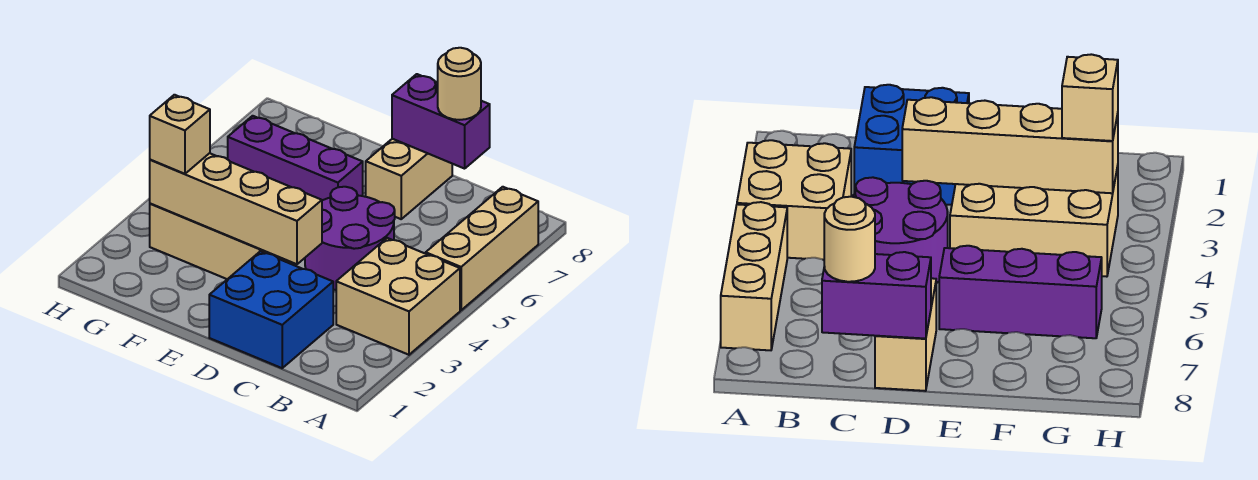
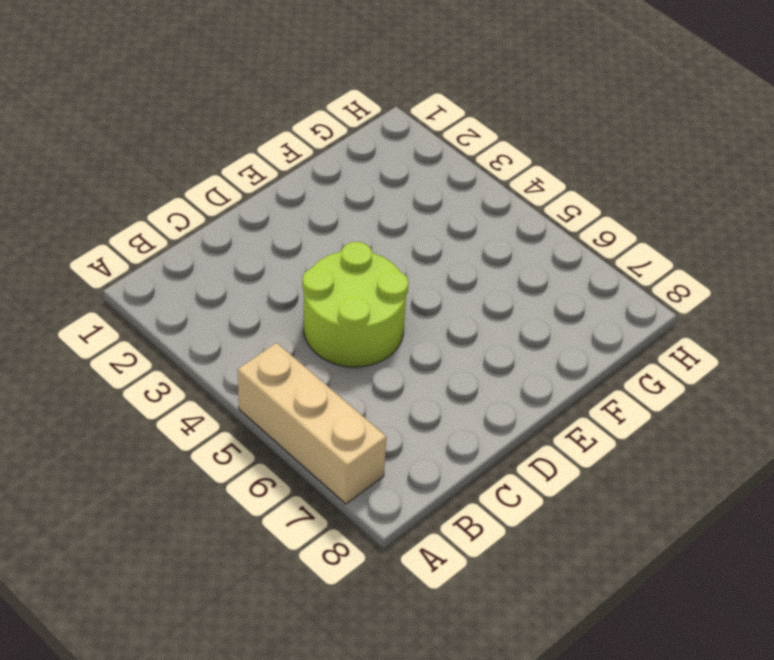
lime round brick C4:D5 level 1 -> purple round brick C4:D5 level 1
none -> tan brick A3:B4 level 1
none -> blue brick C1:D2 level 1

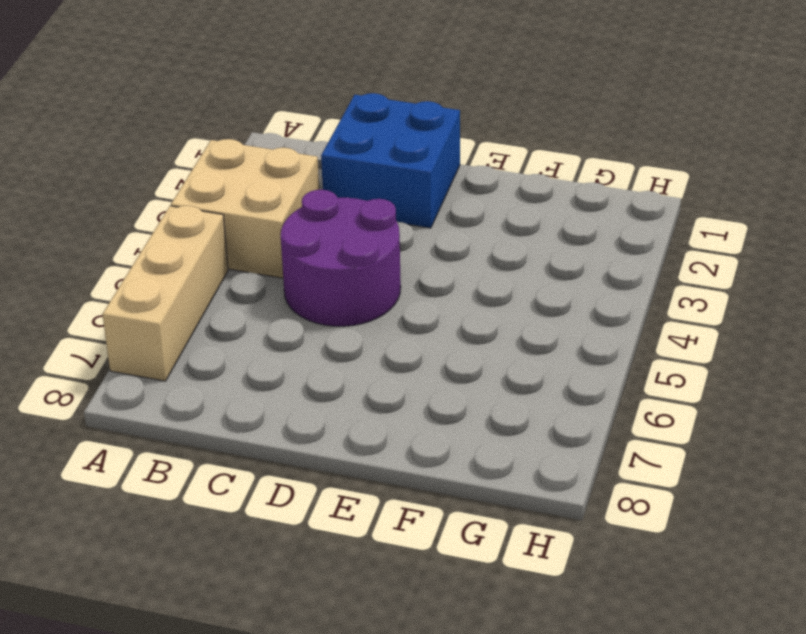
none -> tan brick D7:D8 level 1
none -> tan brick E3:G4 level 1

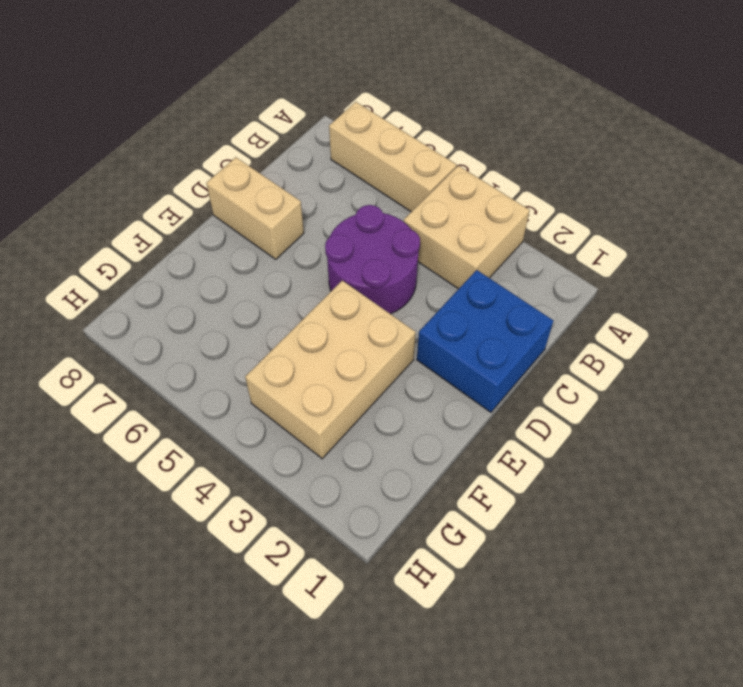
none -> purple brick E6:G6 level 1
none -> purple brick C8:D8 level 2

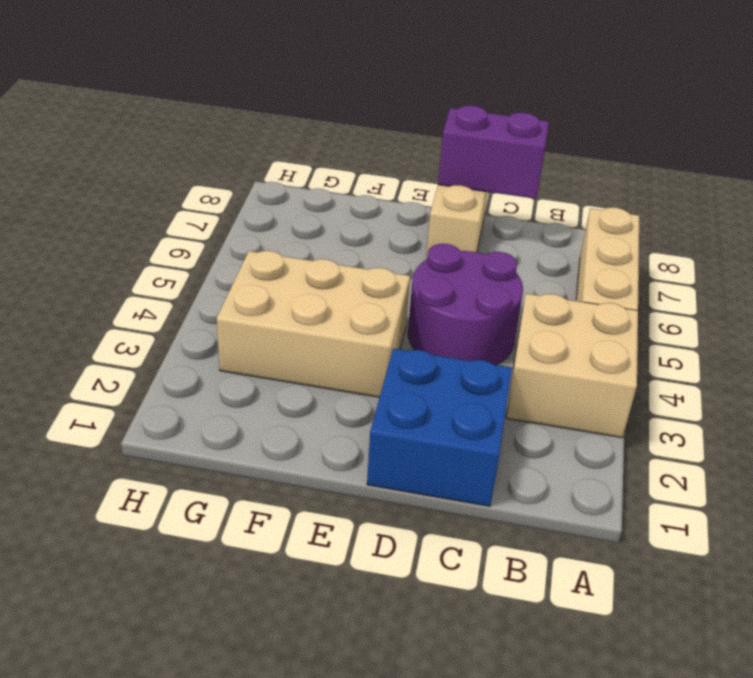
none -> purple brick E6:G6 level 1
none -> tan brick D3:G3 level 2

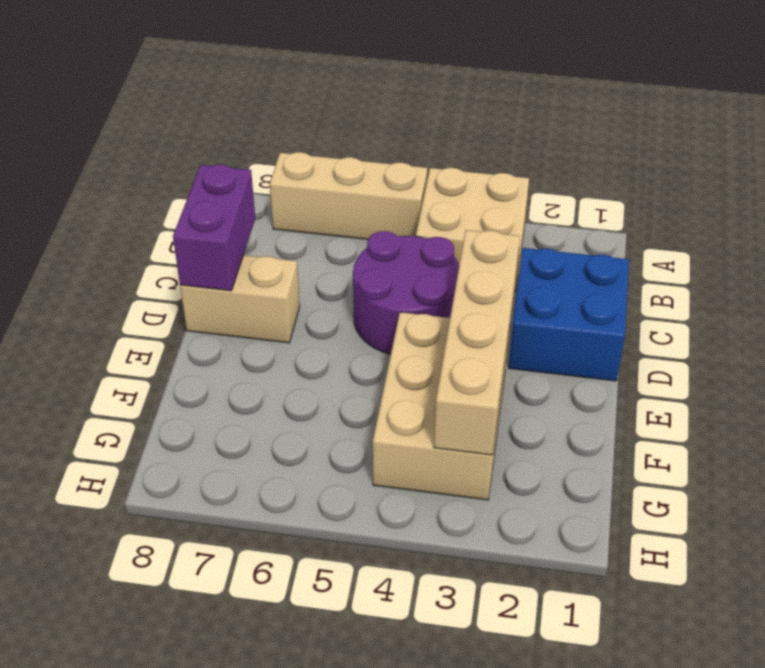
none -> purple brick E6:G6 level 1
none -> tan round brick C8 level 3

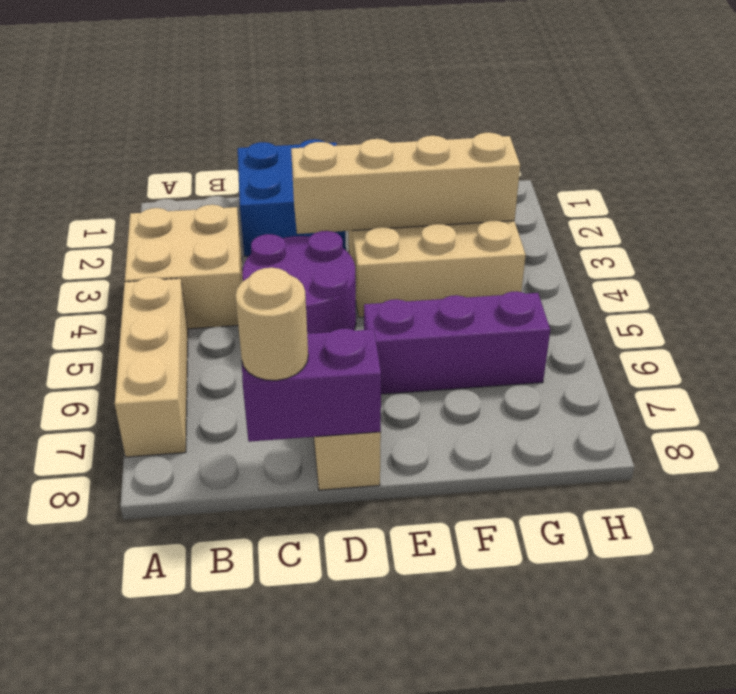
none -> tan brick G3 level 3

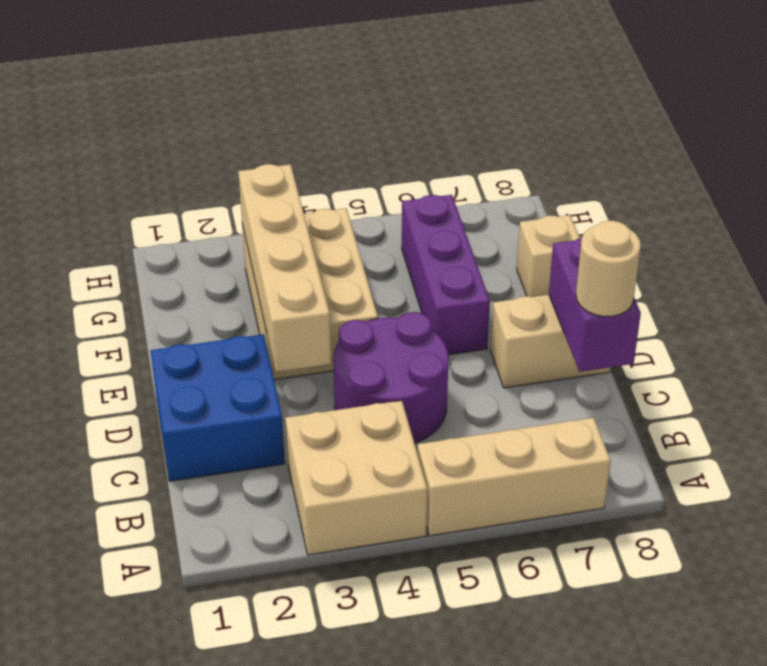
tan brick F8 level 1 -> tan brick G3 level 3

